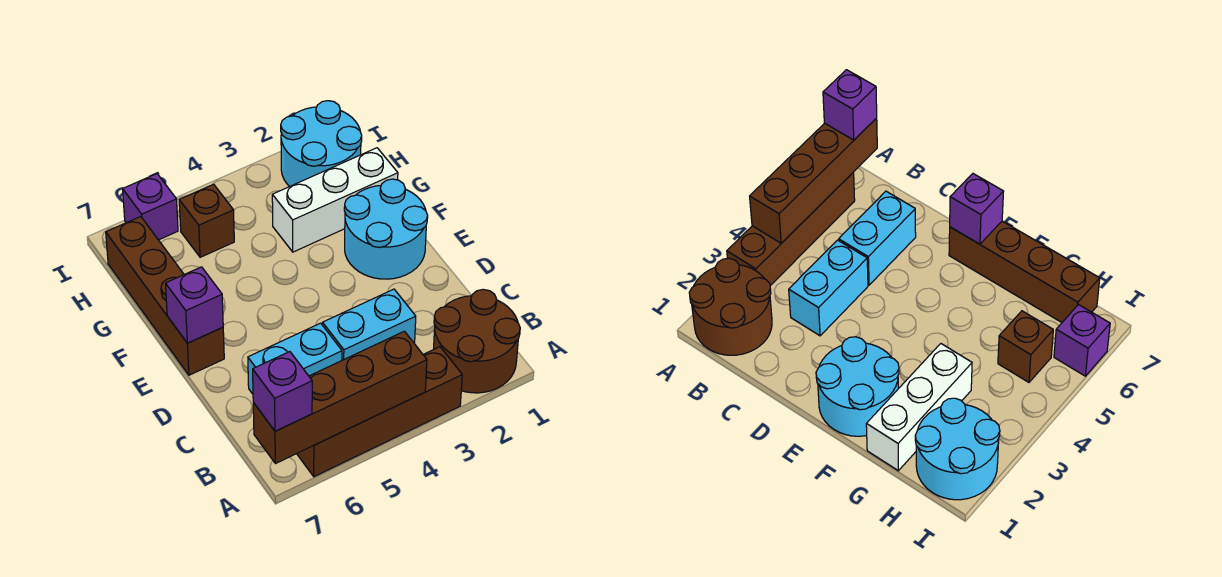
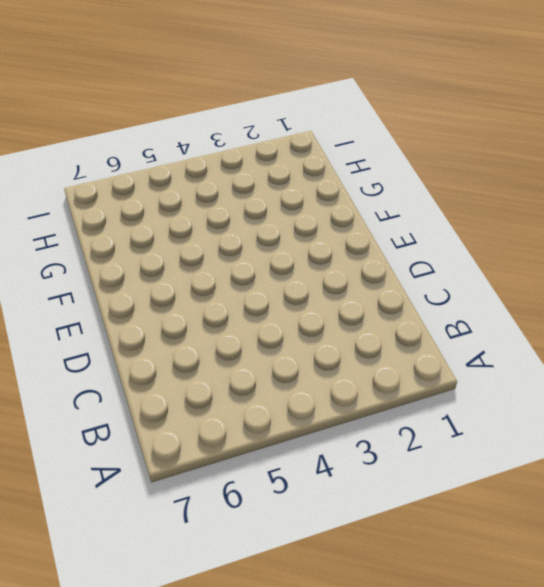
none -> brown round brick A1:B2 level 1
none -> brown brick A3:A6 level 1
none -> cyan brick C3:C4 level 1

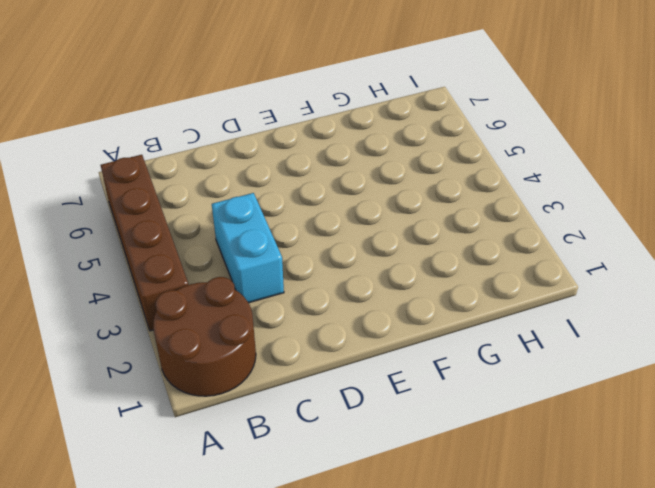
none -> cyan brick C5:C6 level 1
none -> cyan round brick E1:F2 level 1
none -> brown brick E7:H7 level 1

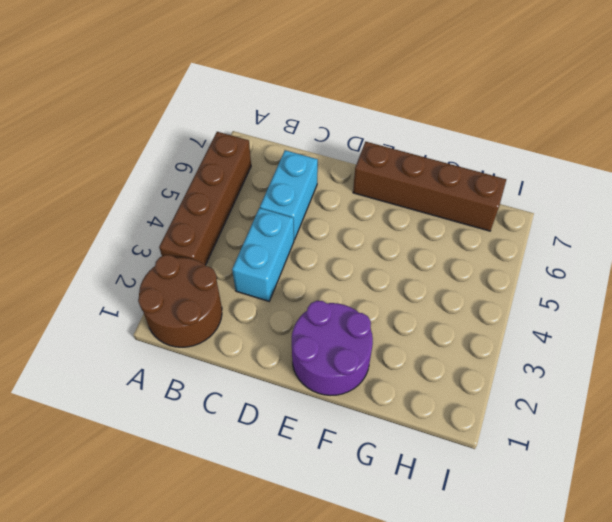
purple round brick E1:F2 level 1 -> cyan round brick E1:F2 level 1
none -> white brick G1:G3 level 1
none -> cyan round brick H1:I2 level 1
none -> brown brick H5 level 1

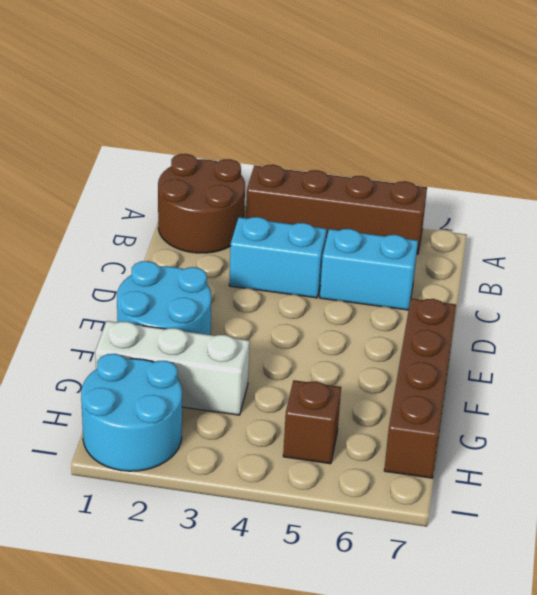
none -> purple brick I6 level 1
none -> brown brick A4:A7 level 2
none -> purple brick E7 level 2

